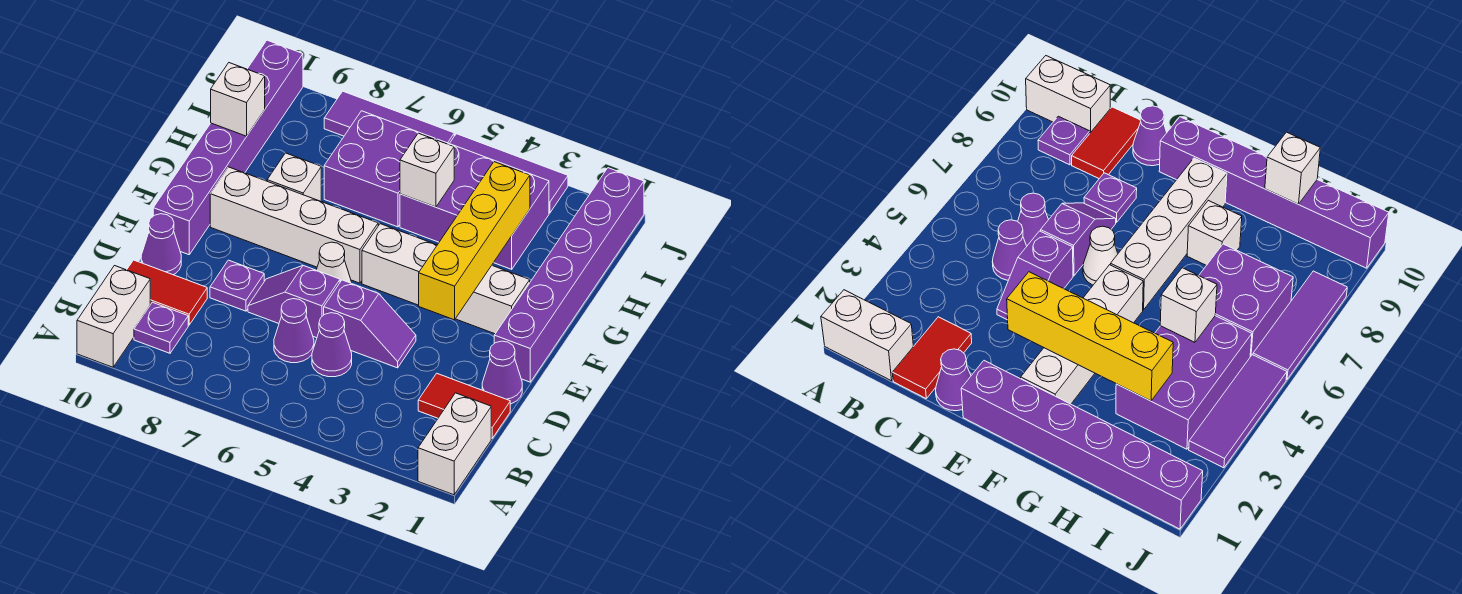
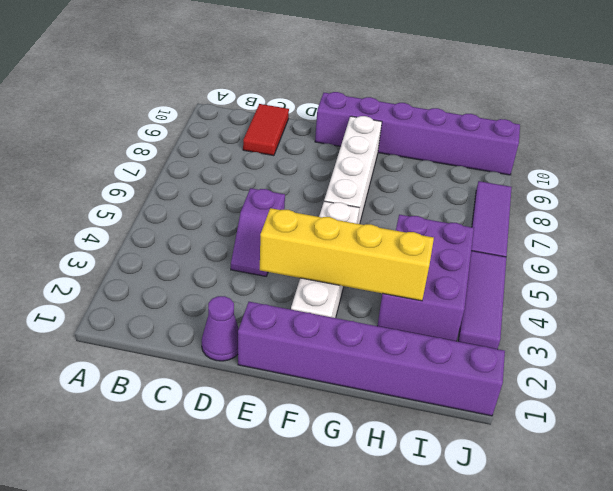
none -> white brick A1:B1 level 1
none -> white brick A10:B10 level 1
none -> purple plate B9 level 1

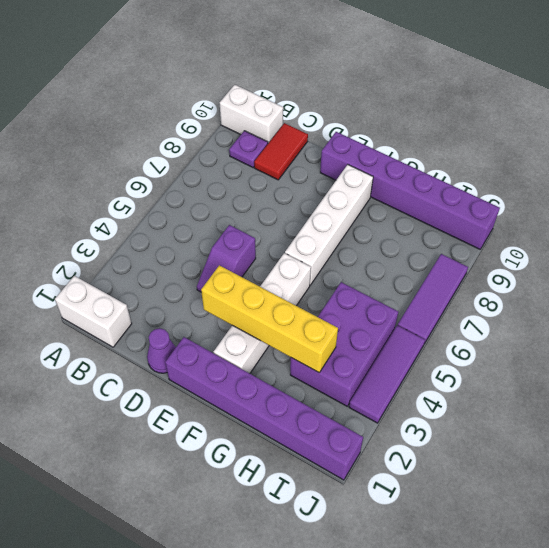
none -> red tile C1:C2 level 1
none -> purple cone C5 level 1
none -> purple cone C6 level 1

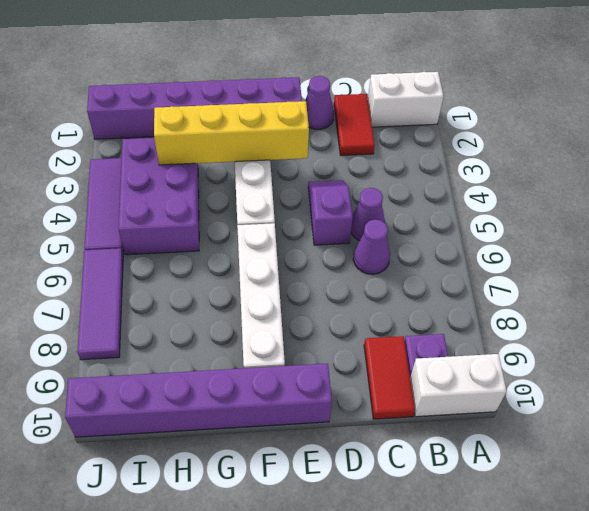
none -> purple slope D6:D7 level 1 top 6
none -> purple plate D8 level 1
none -> purple cone D10 level 1

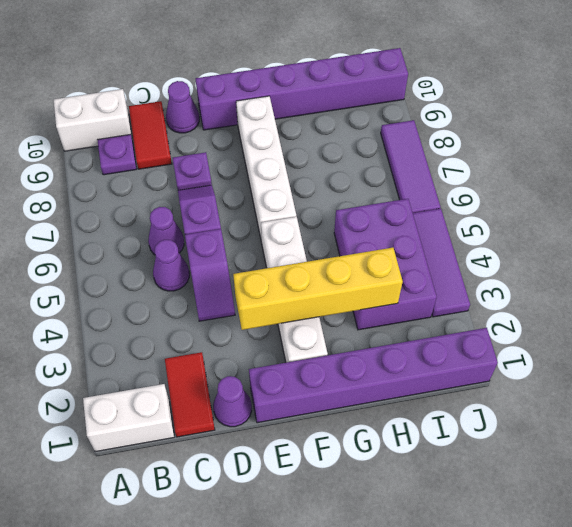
none -> white cone E6 level 1
none -> white brick G8 level 1
none -> purple brick H6:I7 level 1

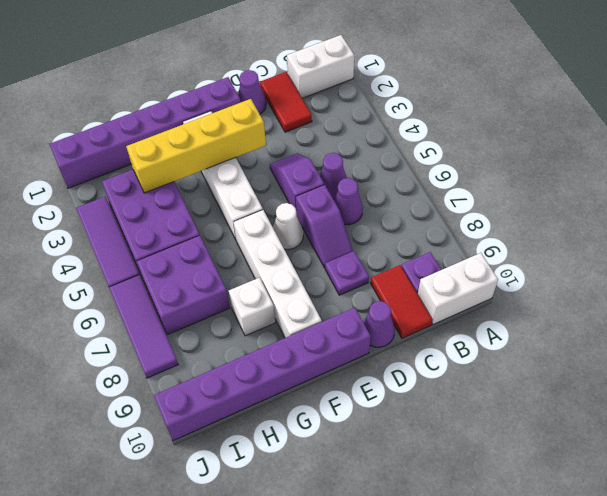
none -> white brick H5 level 2
none -> white brick H10 level 2

